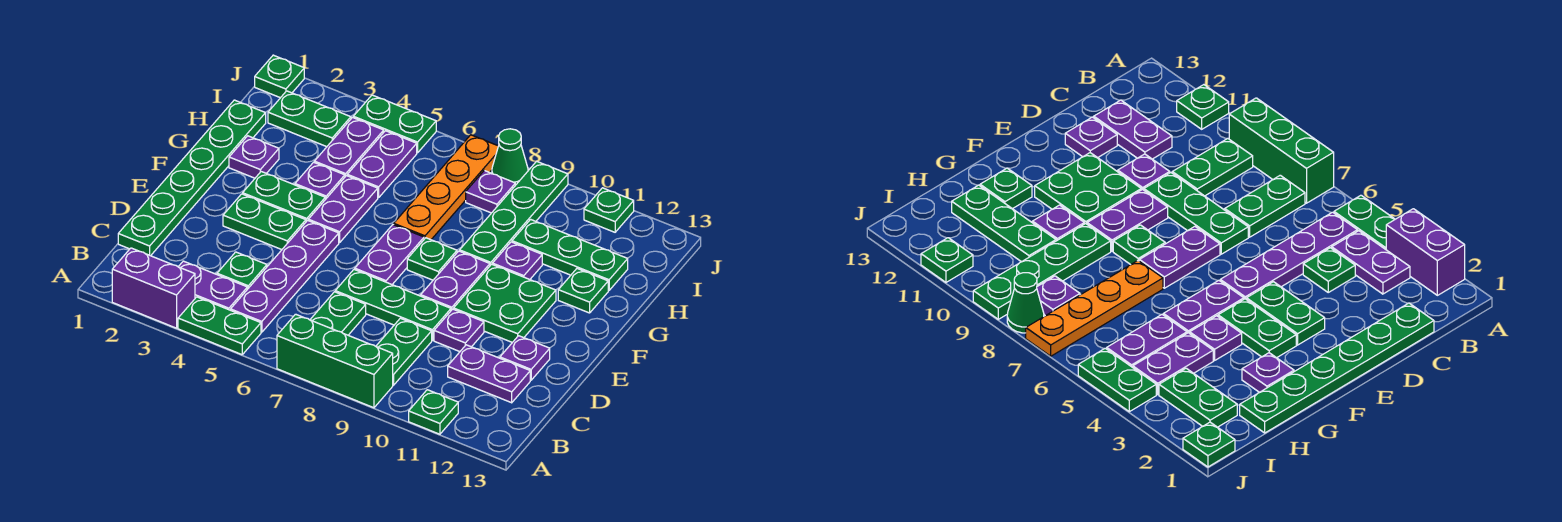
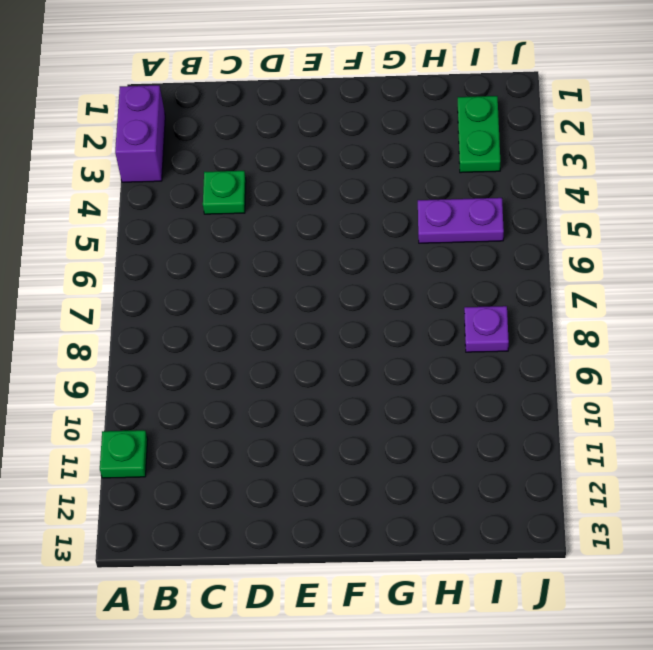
none -> green plate A4:A5 level 1
none -> green brick A7:A9 level 1
none -> purple plate B3:B4 level 1
none -> purple plate B5:E5 level 1

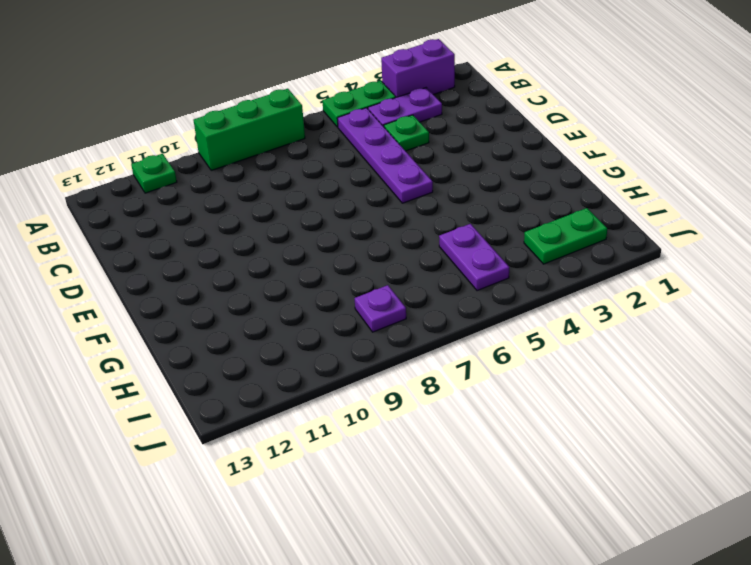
none -> green plate B7:C7 level 1
none -> green plate B9:C9 level 1
none -> green plate C1:H1 level 1
none -> purple plate C11:C12 level 1

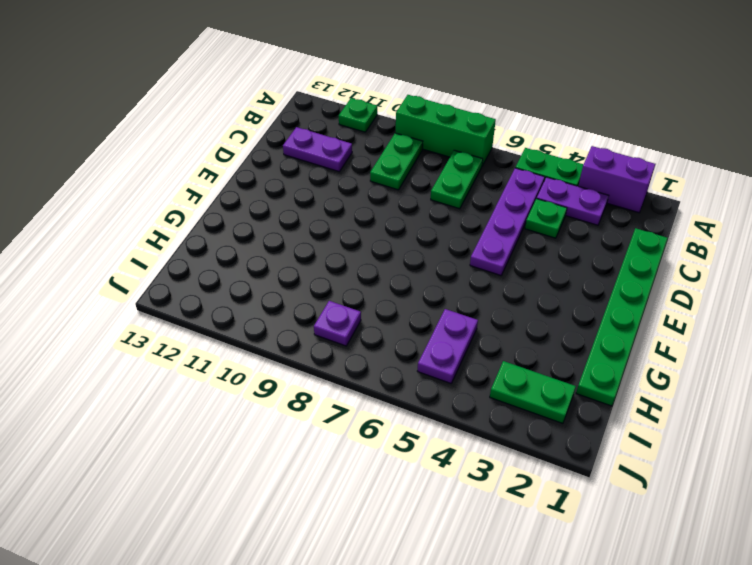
none -> green plate D7:D9 level 1
none -> purple plate D10 level 1
none -> purple plate D12 level 1
none -> green plate E3:E4 level 1

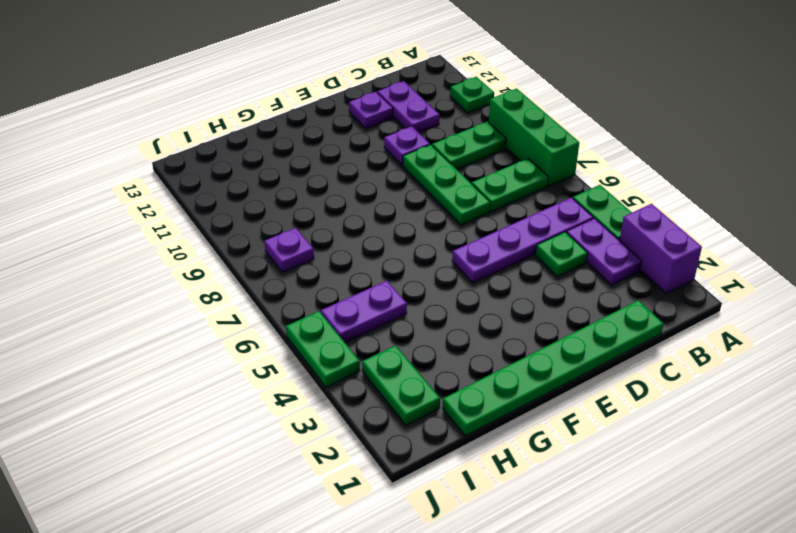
none -> green plate E3:E4 level 1
none -> purple plate E7:F7 level 1
none -> purple plate E9:F9 level 1
none -> green plate E10:F11 level 1

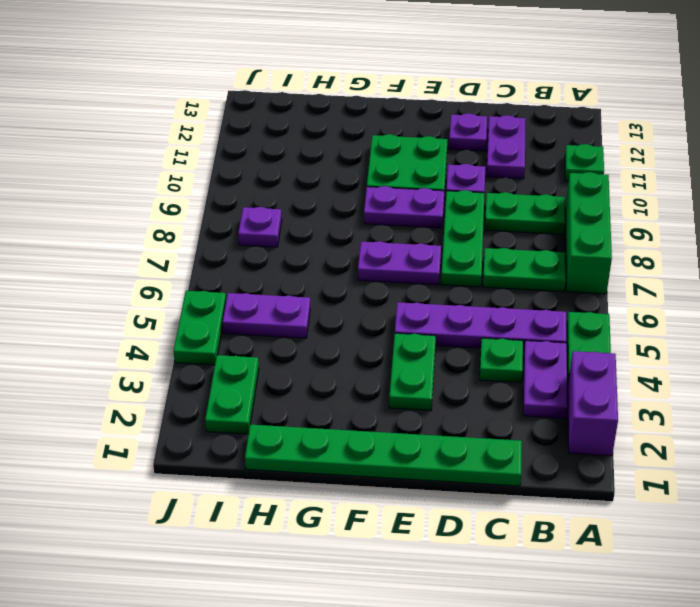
none -> green plate F3:F4 level 1
none -> purple plate F5:G5 level 1
none -> green plate F8 level 1
none -> purple plate G2 level 1

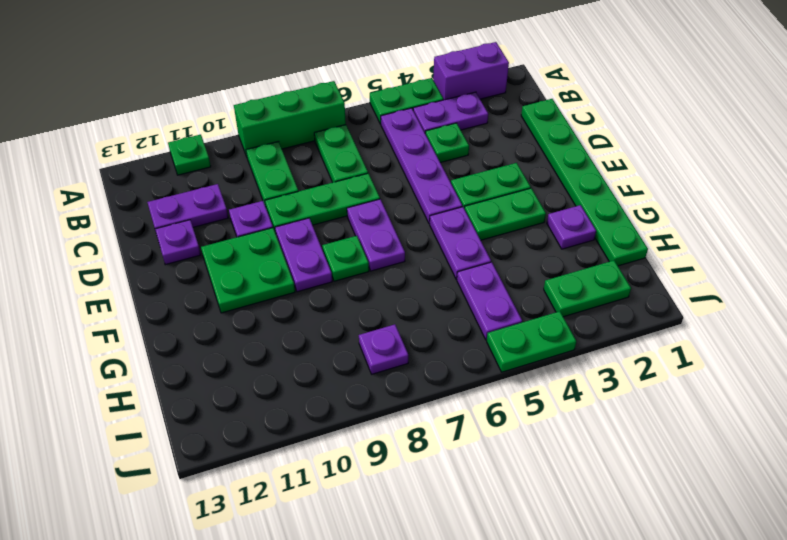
none -> purple plate G4 level 1
none -> orange plate G7:J7 level 1
none -> green plate G9:J9 level 1
none -> purple plate G10 level 1

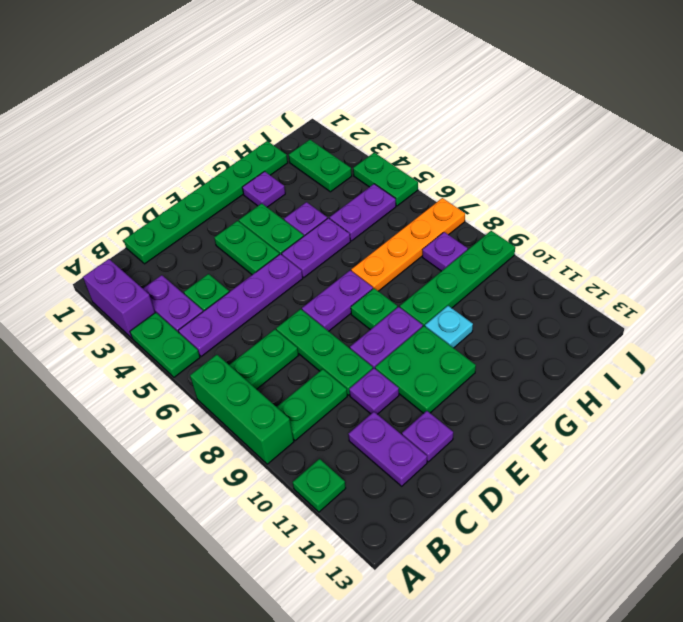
cyan plate G10 level 1 -> purple plate G10 level 1
none -> green plate G12 level 1
none -> purple plate H4:I4 level 1
none -> green plate H10:H12 level 1
none -> green plate J1 level 1

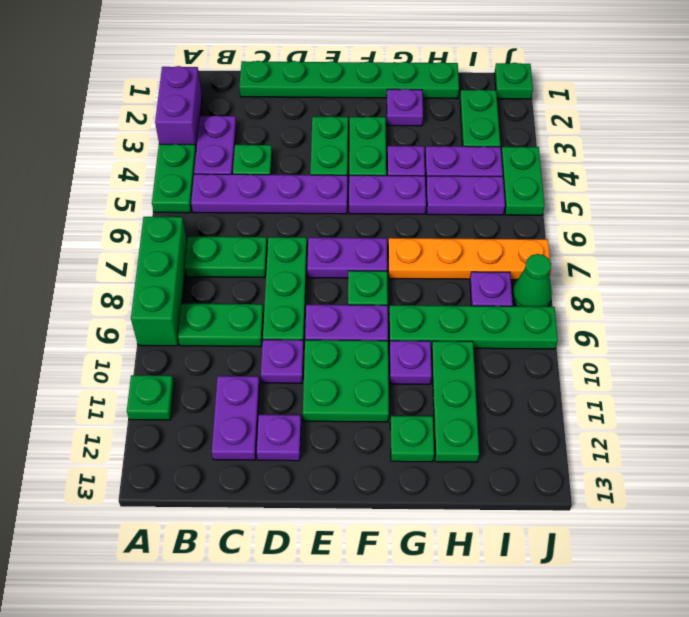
none -> green plate J11 level 1

